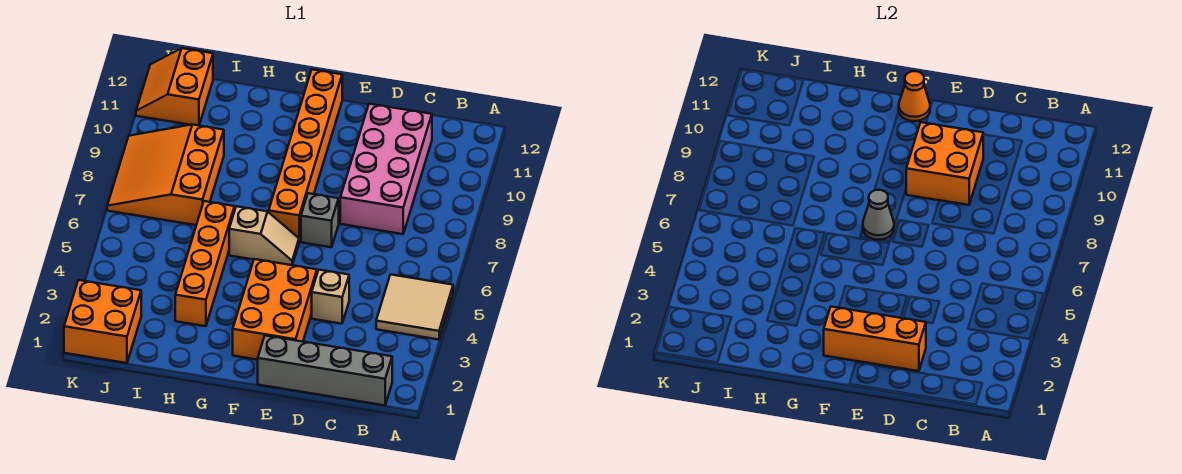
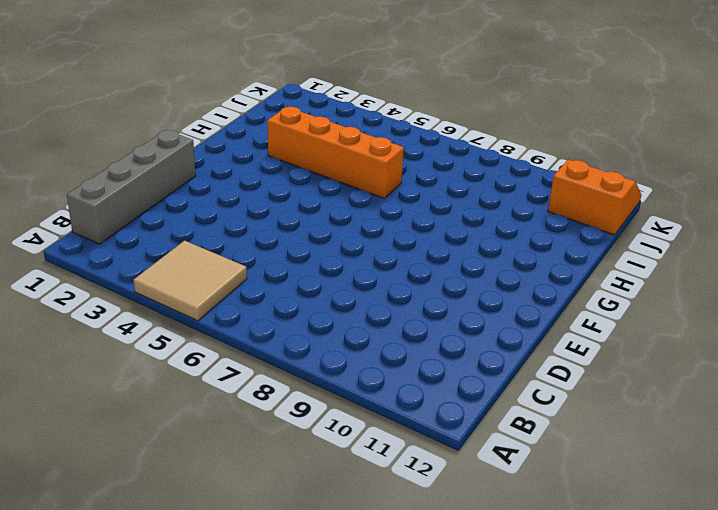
none -> pink brick C8:D11 level 1
none -> tan brick D4 level 1
none -> orange brick E2:F4 level 1

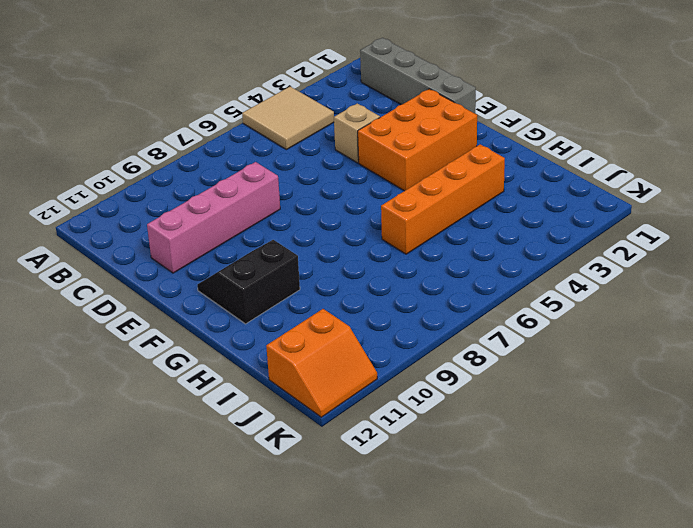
pink brick D8:D11 level 1 -> pink brick C8:D11 level 1
black slope F10:G11 level 1 top G -> orange brick F7:F12 level 1
none -> grey brick E7 level 1
none -> tan slope F6:G6 level 1 top G
none -> orange slope I7:K9 level 1 top I

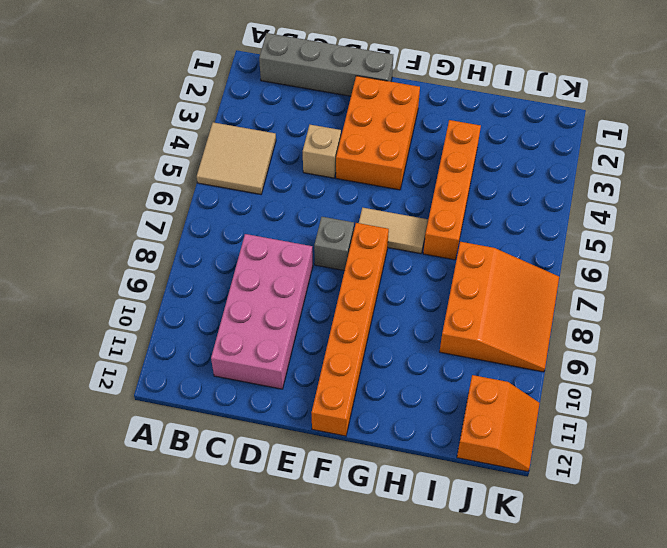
tan tile F6:G6 level 1 -> tan slope F6:G6 level 1 top G
none -> orange brick J1:K2 level 1
none -> orange brick D2:F2 level 2
none -> orange brick D9:E10 level 2

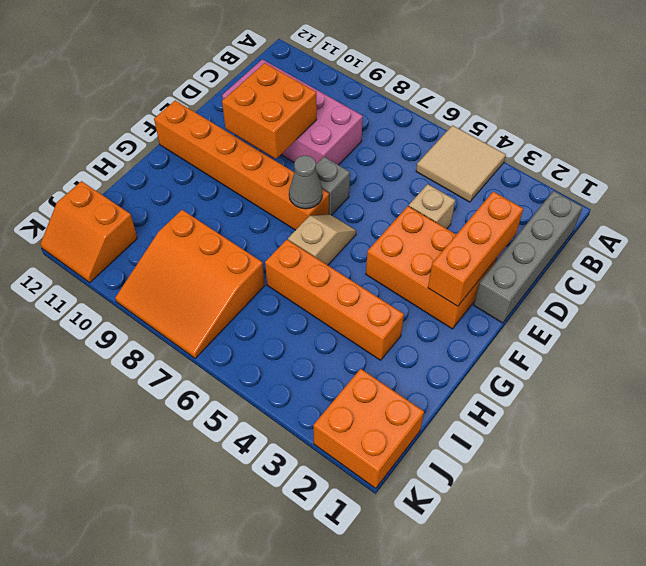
none -> orange cone F12 level 2

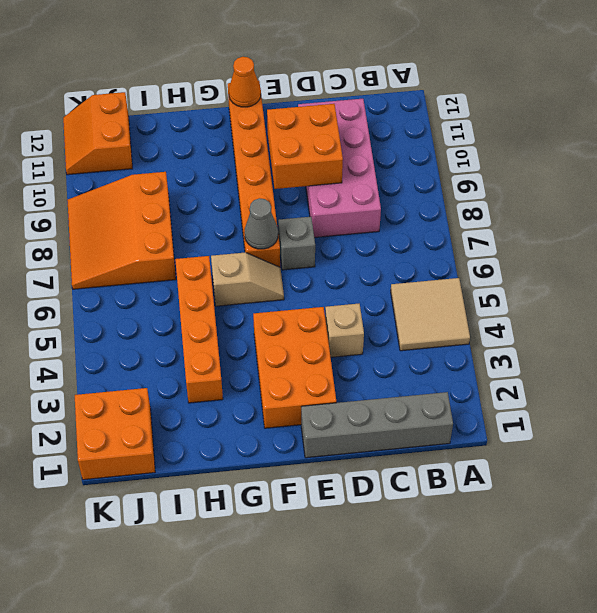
none -> orange brick D2:F2 level 2

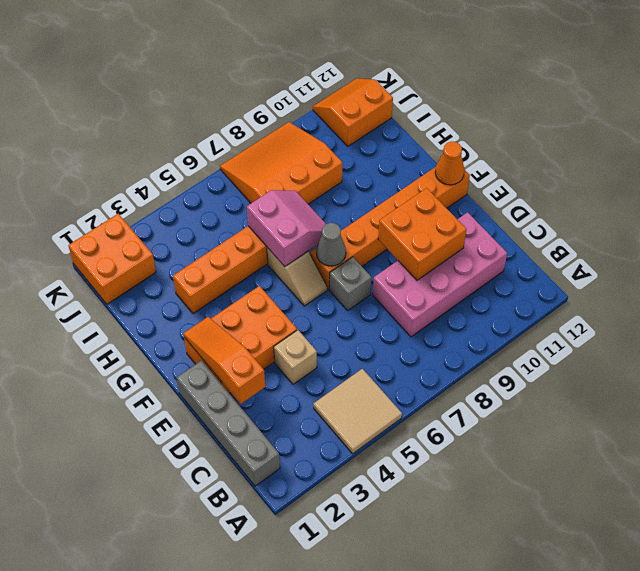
orange slope D2:F2 level 2 top D -> orange brick D2:F2 level 2
pink slope G6:H7 level 2 top 6 -> none

